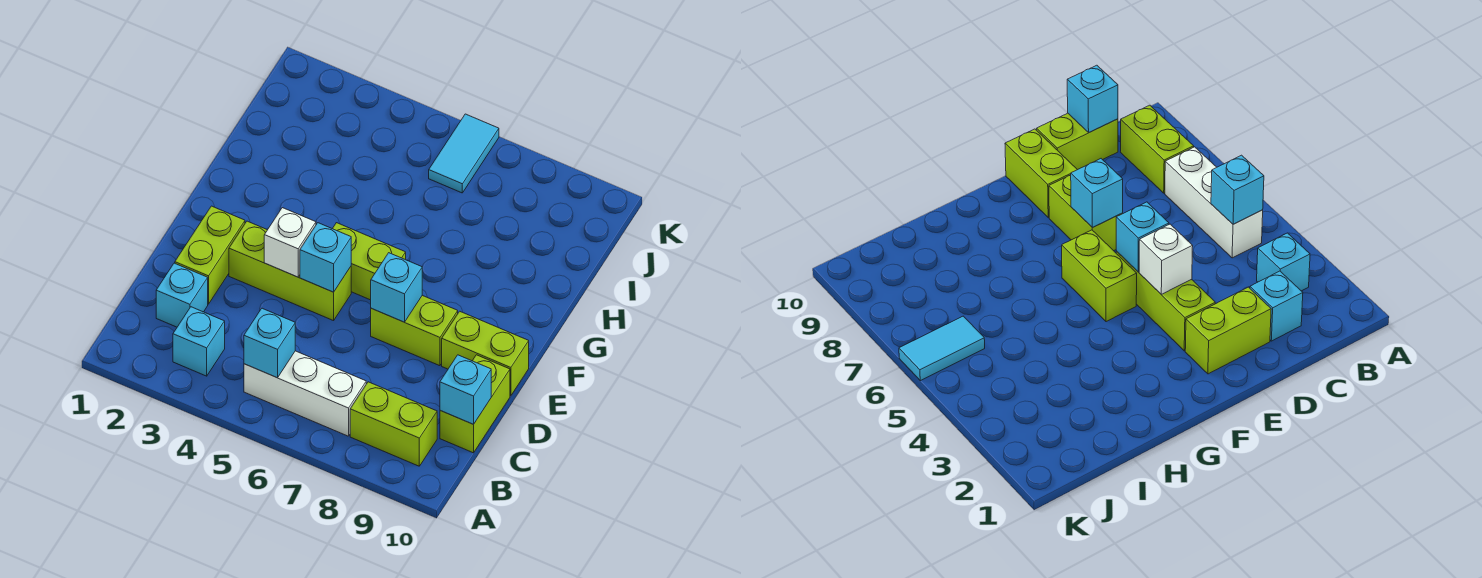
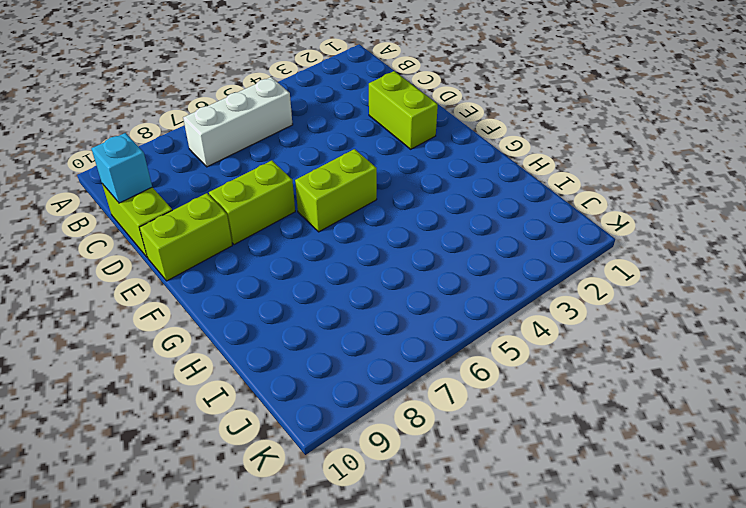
none -> cyan brick B3 level 1
none -> lime brick B8:B9 level 1
none -> cyan brick C2 level 1

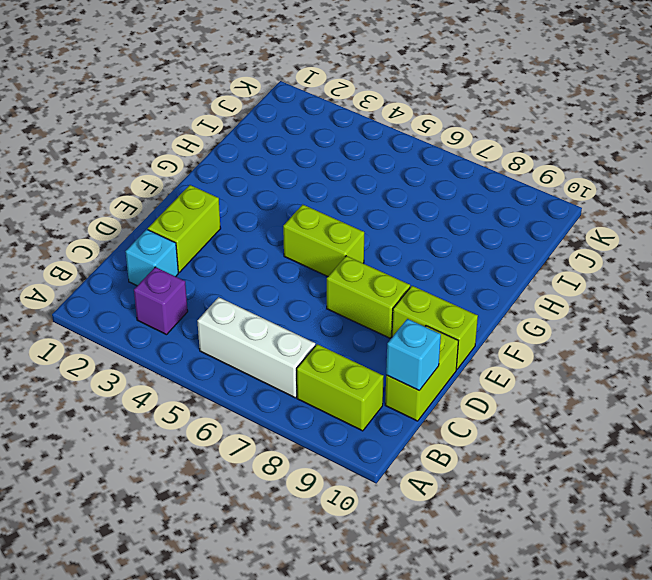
purple brick B3 level 1 -> cyan brick B3 level 1
none -> lime brick E3:E5 level 1
none -> cyan tile J6:K6 level 1
none -> cyan brick B5 level 2

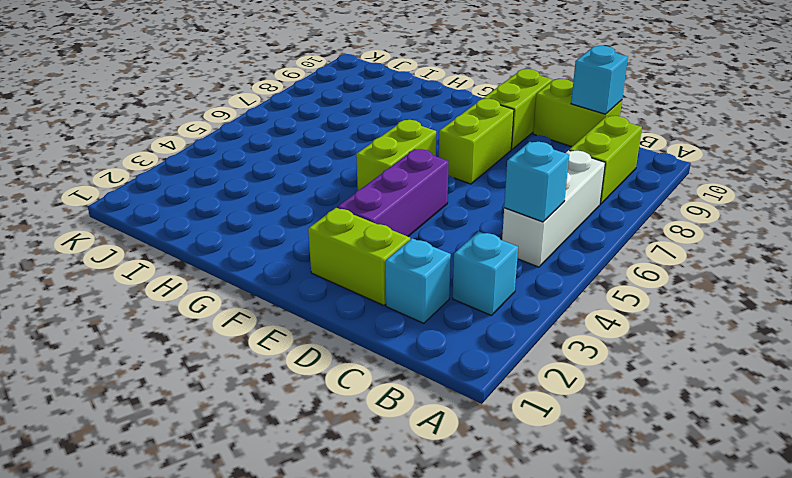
purple brick E3:E5 level 1 -> lime brick E3:E5 level 1
none -> cyan tile J6:K6 level 1
none -> white brick E4 level 2
none -> cyan brick E5 level 2

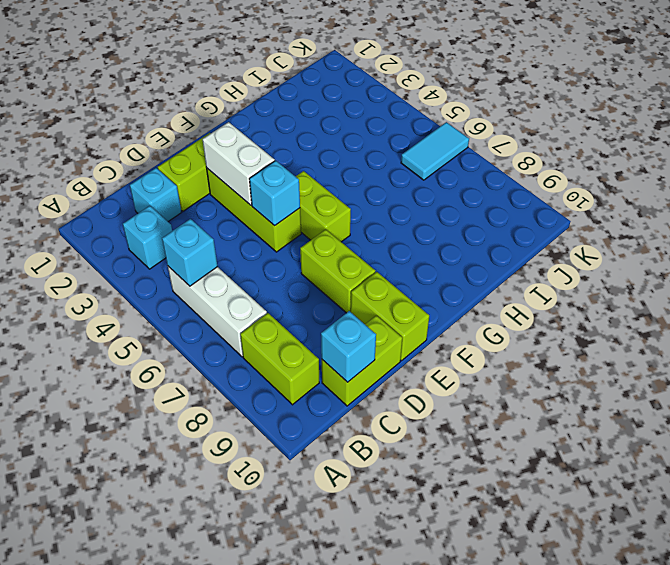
white brick E3:E4 level 2 -> white brick E4 level 2
none -> cyan brick E7 level 2

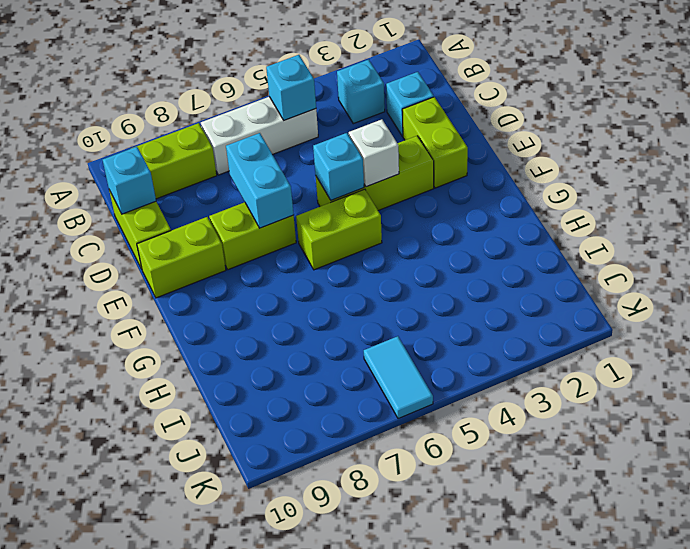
cyan brick D7:E7 level 2 -> cyan brick E7 level 2

